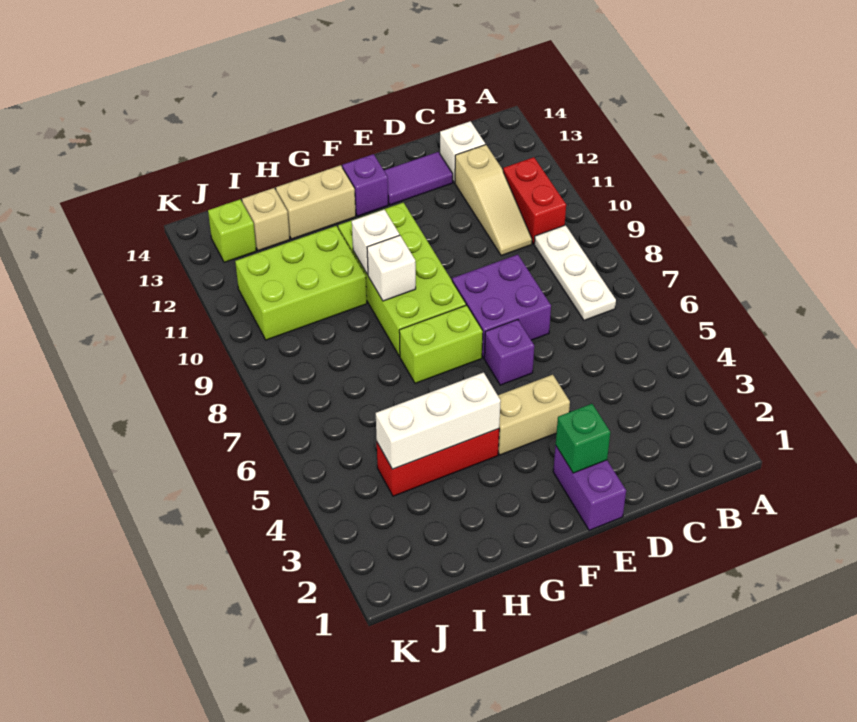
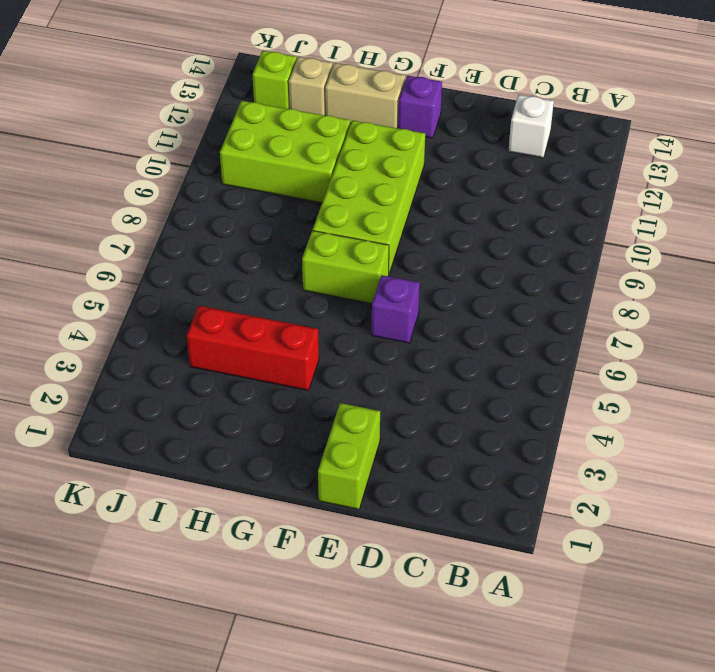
lime brick E1:E2 level 1 -> purple brick E1:E2 level 1
none -> white plate B7:B9 level 1
none -> red brick B10:B11 level 1
none -> tan slope C10:C12 level 1 top 12

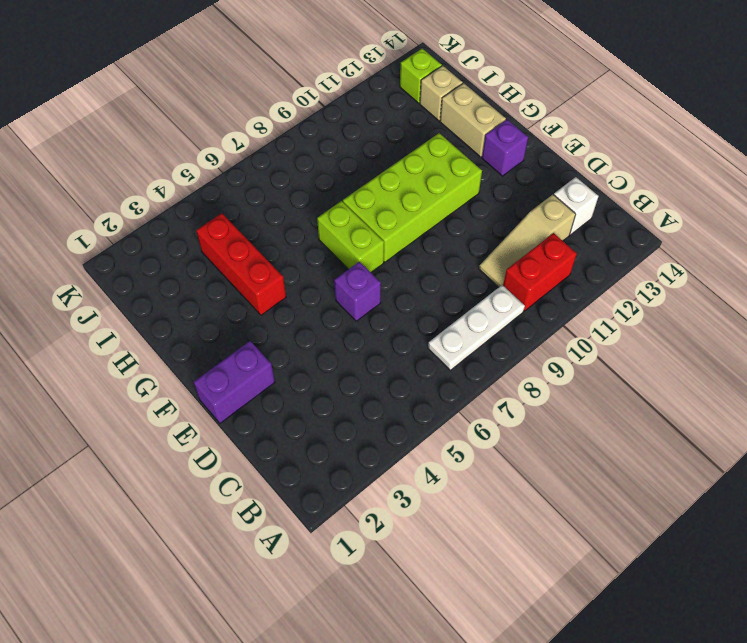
none -> purple brick D7:E8 level 1
none -> purple tile D13:E13 level 1
none -> tan brick E4:F4 level 1

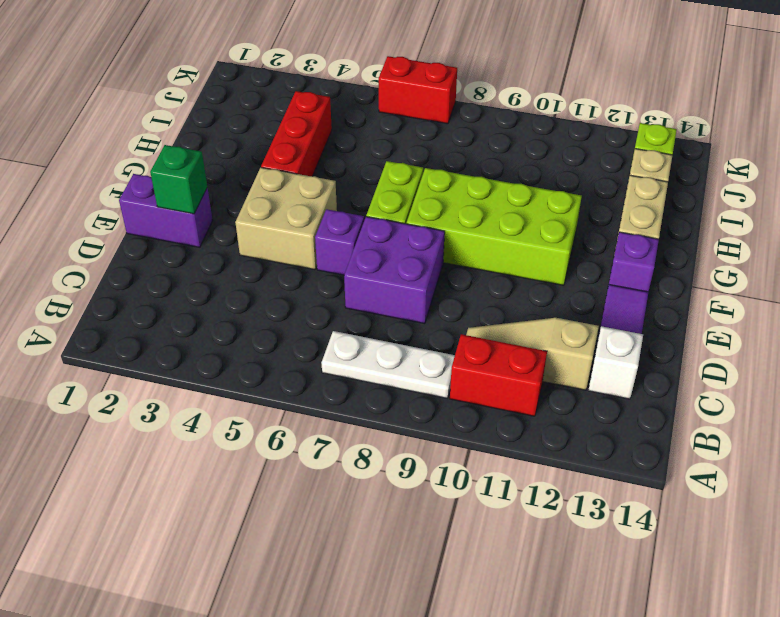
tan brick E4:F5 level 1 -> tan brick E4:F4 level 1
red brick K6:K7 level 1 -> none
none -> lime brick H10:J11 level 1
none -> white brick G4:I4 level 2
none -> white brick G9 level 2

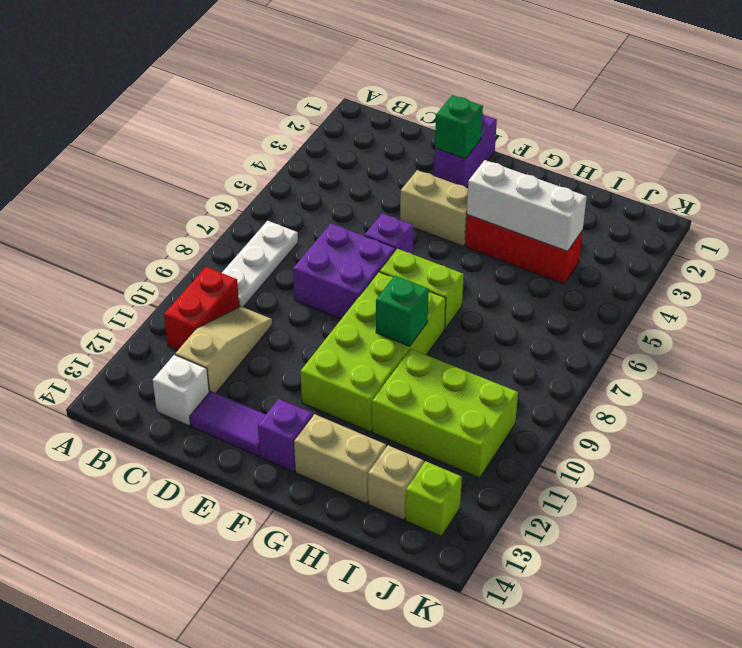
green brick G9 level 2 -> white brick G9 level 2
none -> white brick G10 level 2

